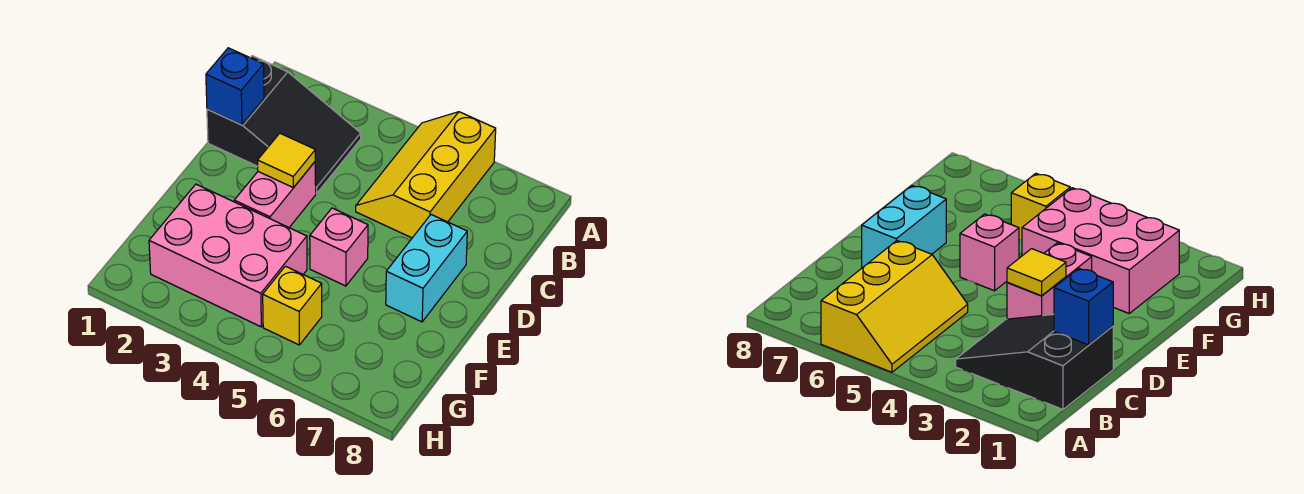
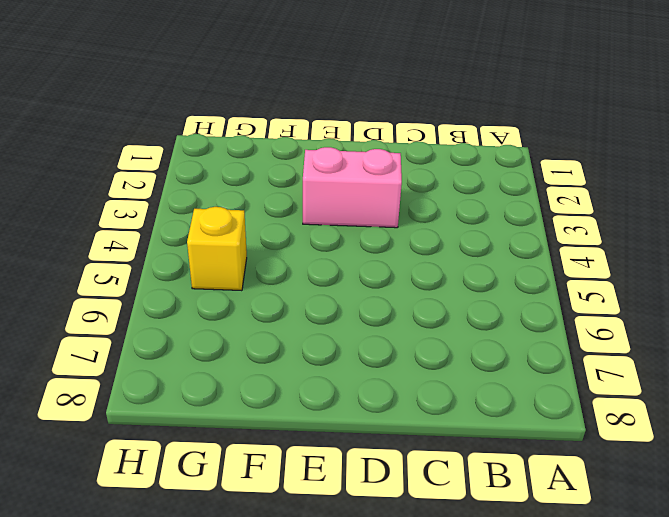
none -> yellow slope A5:C6 level 1 top 6
none -> black slope B1:C3 level 1 top 1

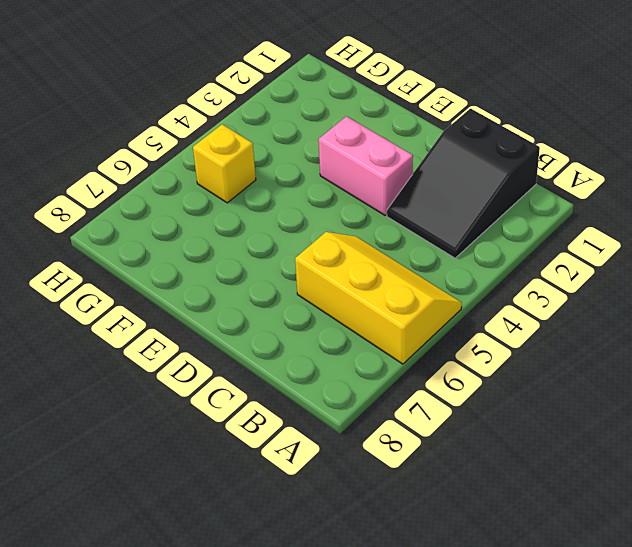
none -> cyan brick D7:E7 level 1
none -> pink brick E5 level 1

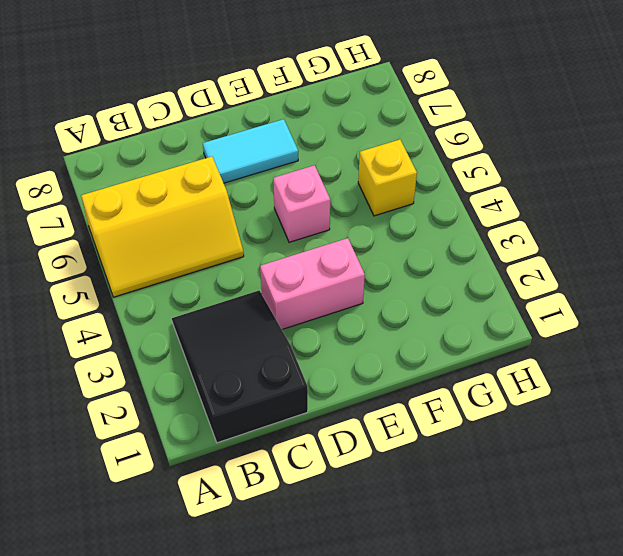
cyan tile D7:E7 level 1 -> cyan brick D7:E7 level 1
none -> pink brick F2:G4 level 1
none -> blue brick C1 level 2

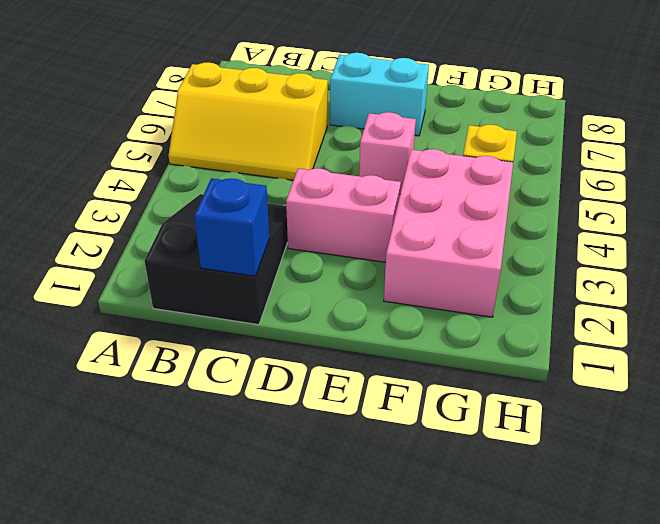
none -> yellow tile D3 level 2

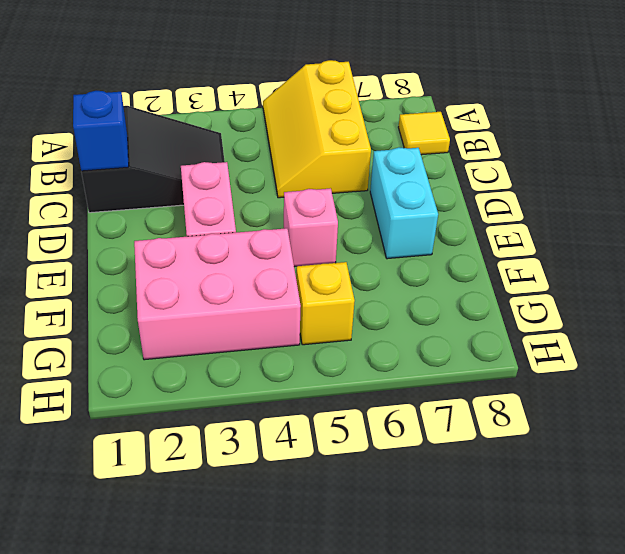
yellow tile B8 level 1 -> yellow tile D3 level 2

